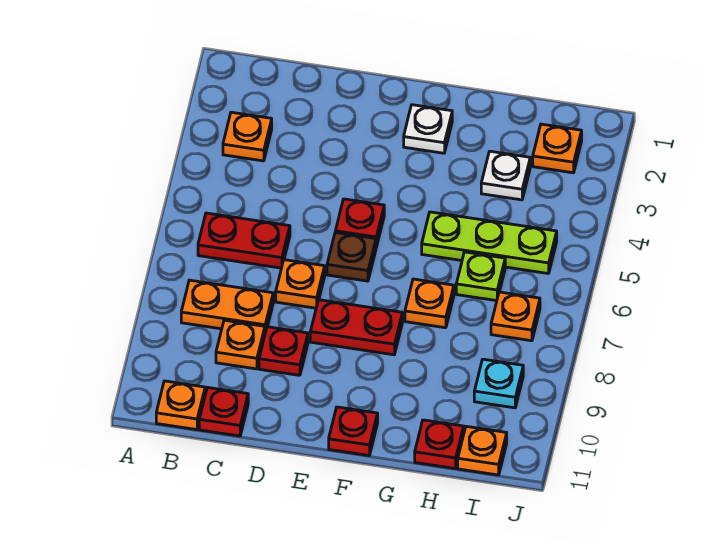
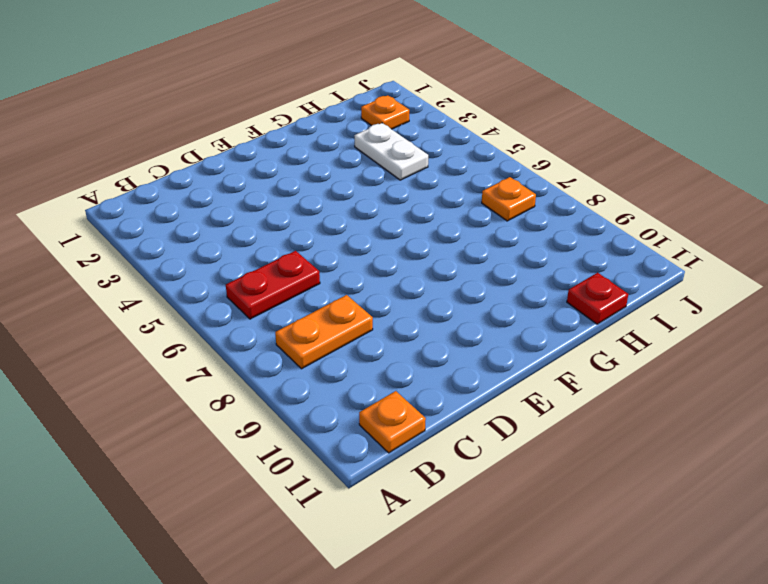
white plate H3:H4 level 1 -> white plate H3 level 1
none -> orange plate B3 level 1
none -> orange plate C9 level 1
none -> red plate C11 level 1

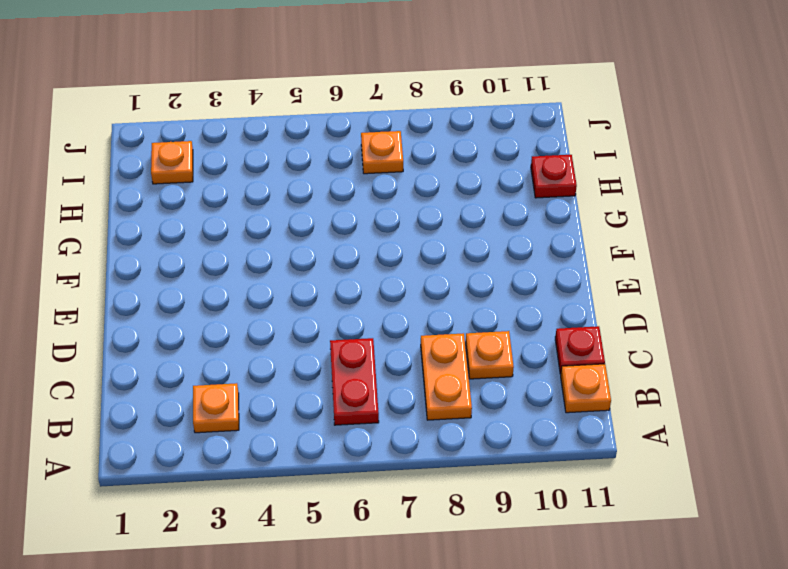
none -> orange plate D7 level 1
none -> red plate D9 level 1
none -> red plate E5 level 1

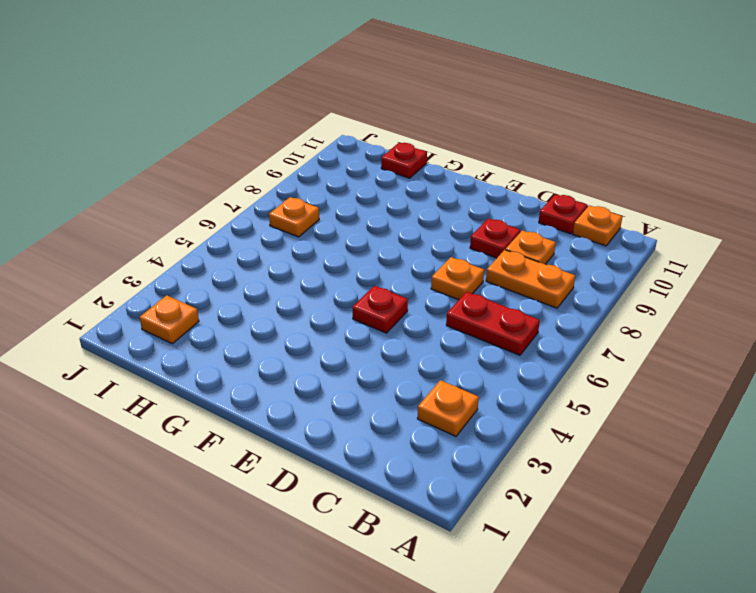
none -> brown plate E6 level 1
none -> red plate E8:F8 level 1
none -> white plate F2 level 1

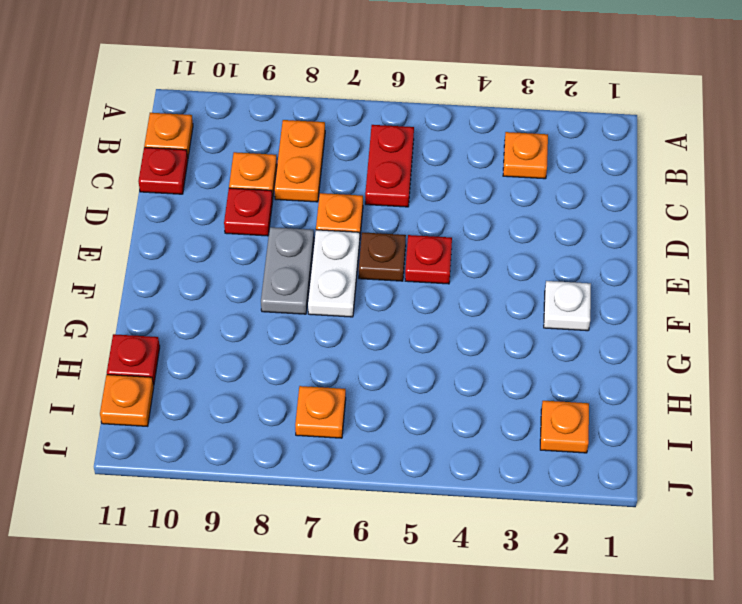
white plate E7:F7 level 1 -> none
grey plate E8:F8 level 1 -> red plate E8:F8 level 1
none -> red plate F11 level 1
none -> lime plate G5:I5 level 1
none -> orange plate G7 level 1

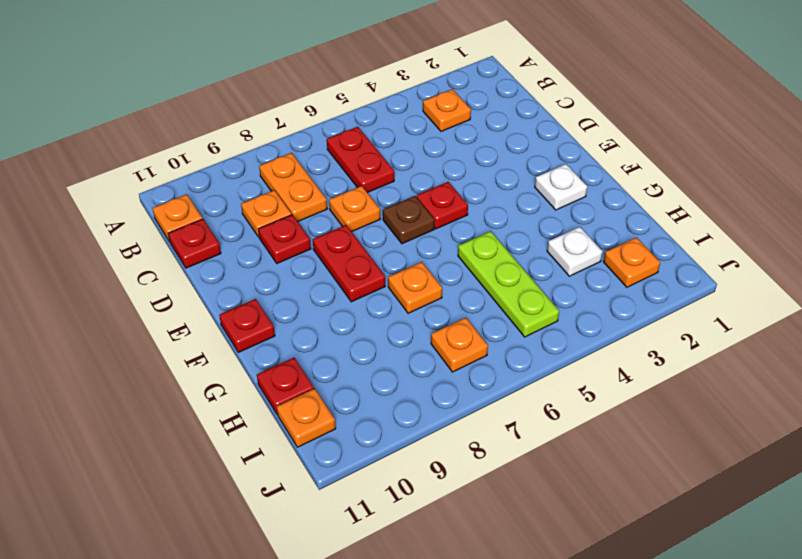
none -> lime plate H6 level 1
none -> cyan plate I9 level 1

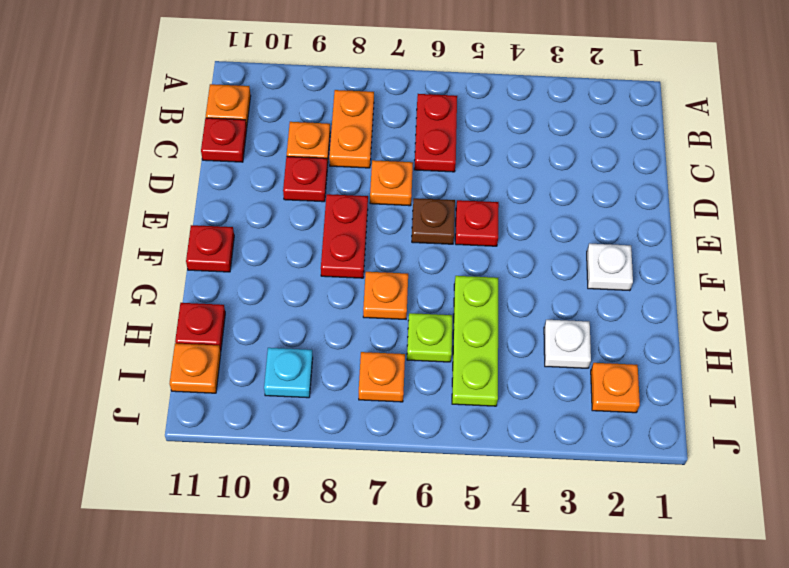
none -> orange plate B3 level 1

